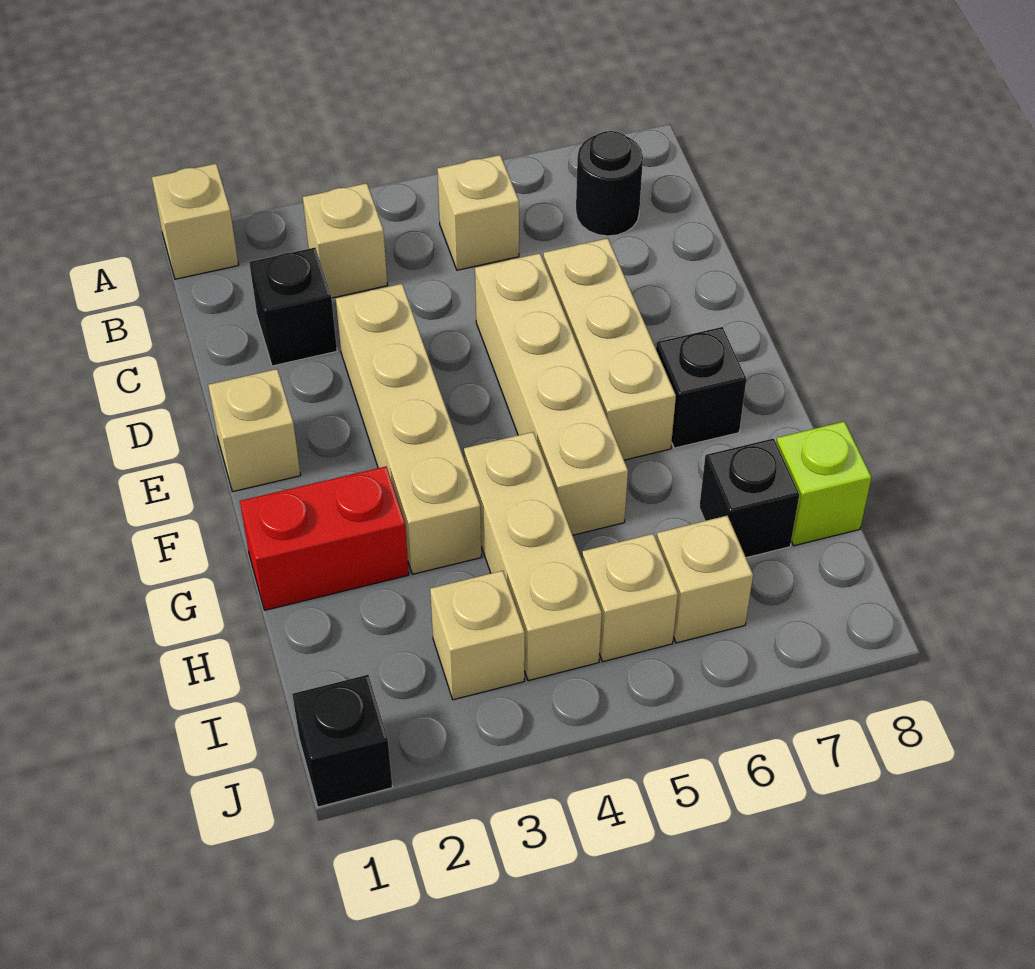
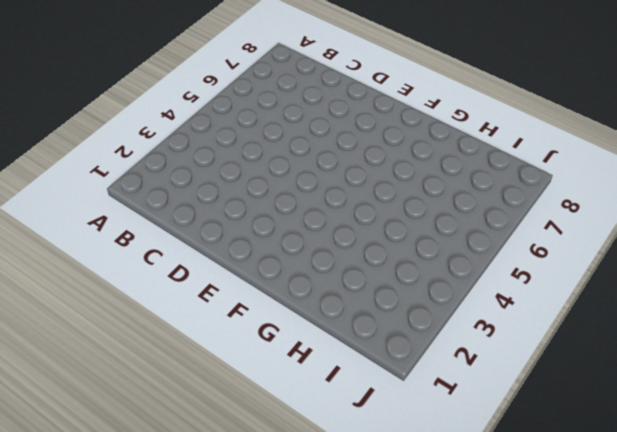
none -> tan brick A1 level 1
none -> tan brick B3 level 1
none -> tan brick B5 level 1

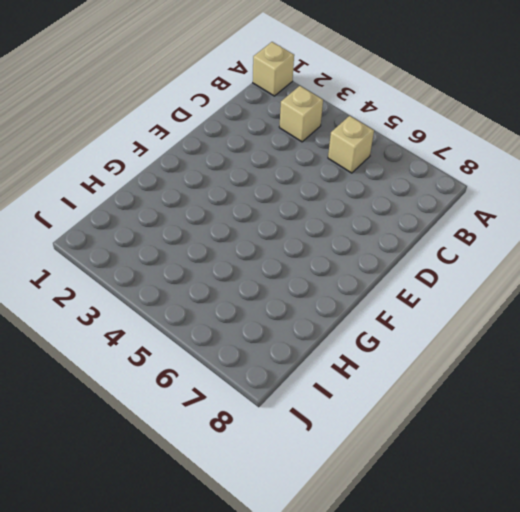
none -> black round brick B7 level 1
none -> black brick C2 level 1
none -> tan brick D3:G3 level 1

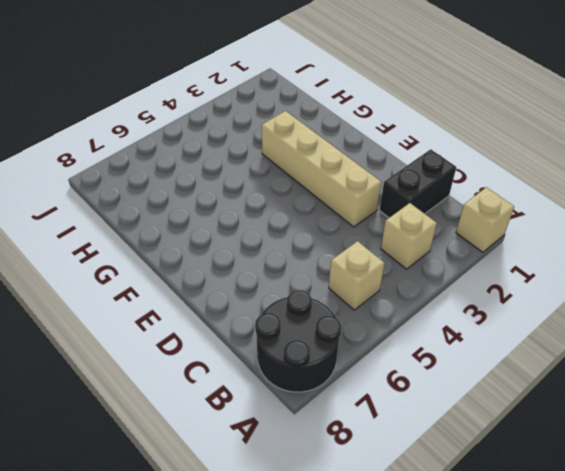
black round brick A7:B8 level 1 -> black round brick B7 level 1
black brick C1:C2 level 1 -> black brick C2 level 1
none -> tan brick D5:G5 level 1
none -> tan brick D6:F6 level 1
none -> tan brick E1 level 1

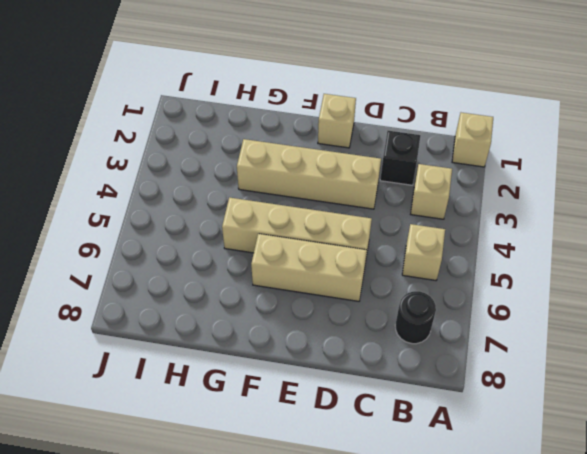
none -> black brick F7 level 1
none -> red brick G1:G2 level 1
none -> tan brick G4:I4 level 1

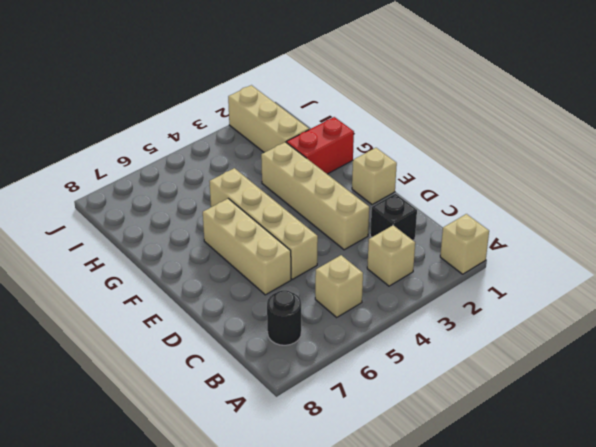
tan brick H2:J2 level 1 -> tan brick G4:I4 level 1
none -> black brick F7 level 1
none -> black brick H7 level 1
none -> lime brick H8 level 1

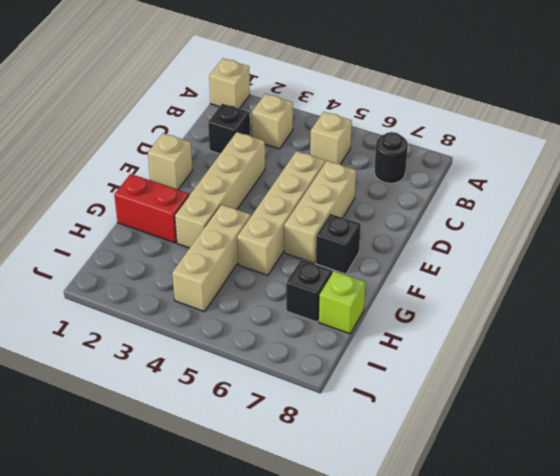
none -> tan brick I3 level 1
none -> tan brick I5 level 1
none -> tan brick I6 level 1

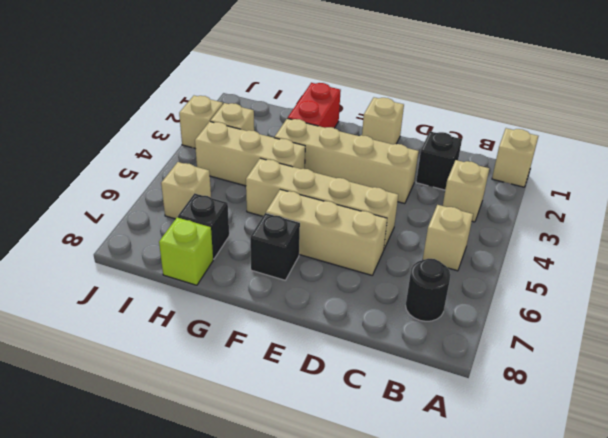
tan brick J3 level 1 -> tan brick I5 level 1
none -> black brick J1 level 1

